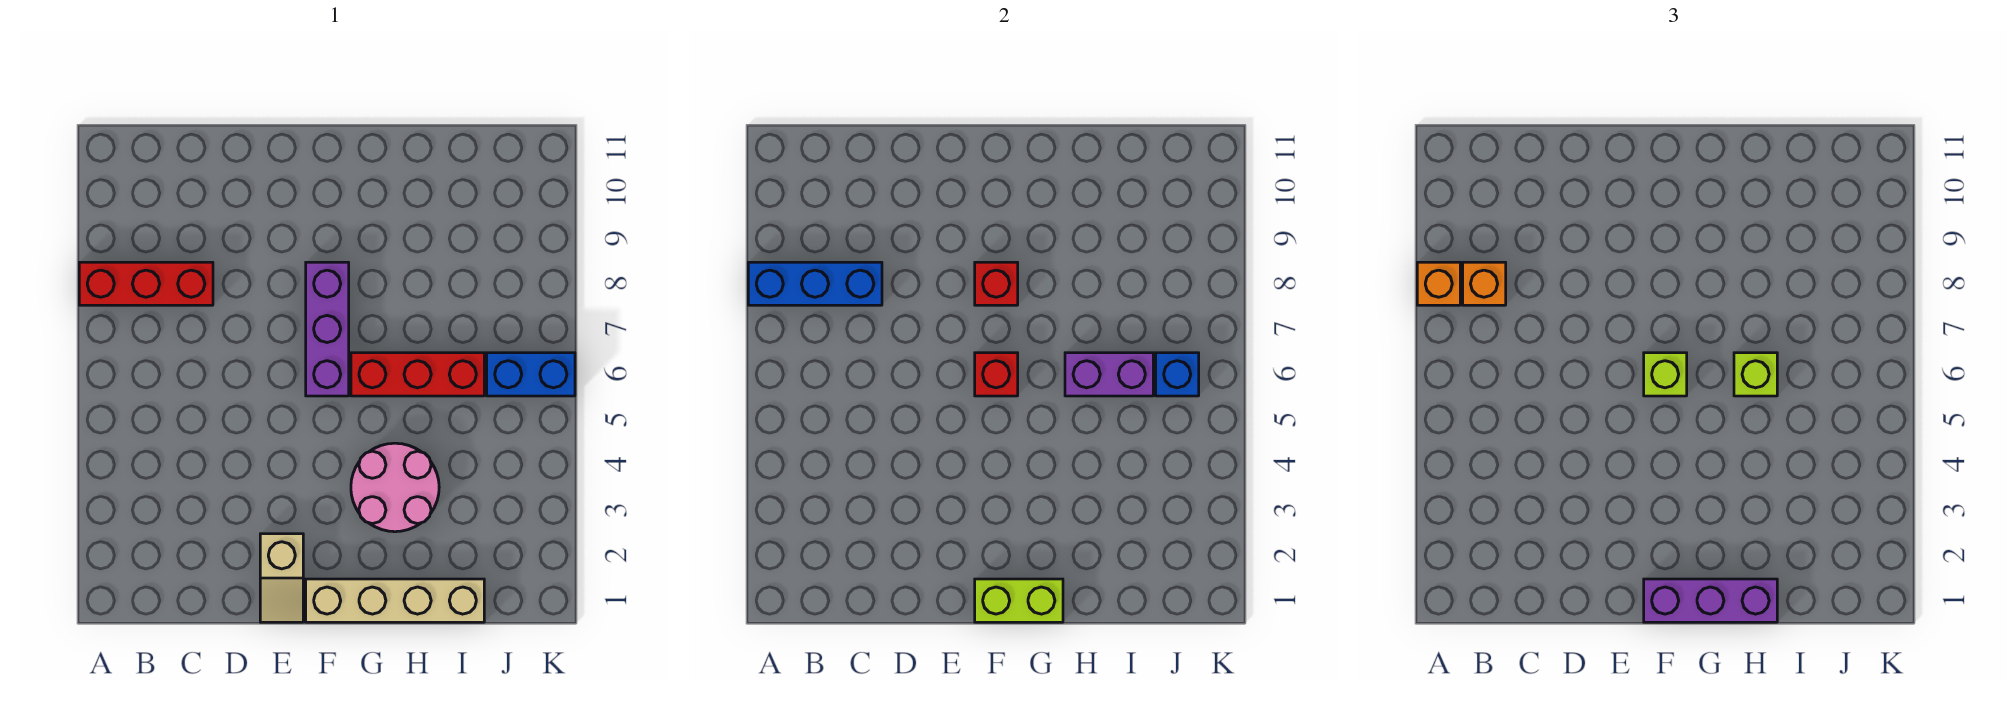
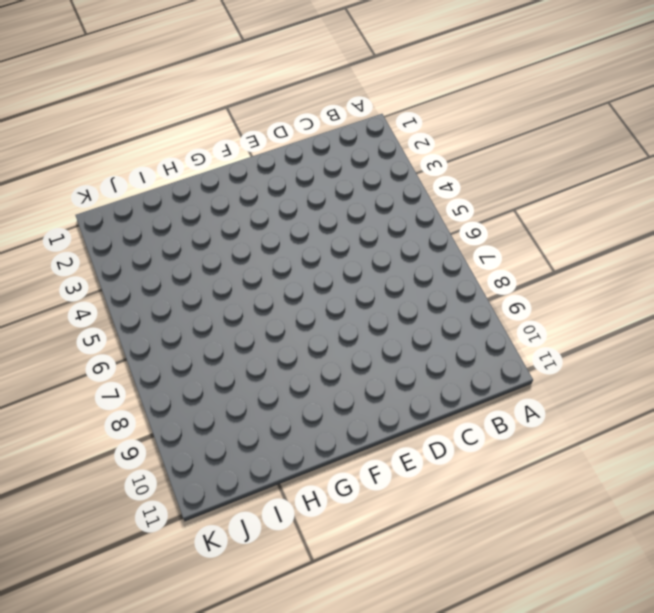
none -> red brick A8:C8 level 1
none -> tan slope E1:E2 level 1 top 2
none -> tan brick F1:I1 level 1

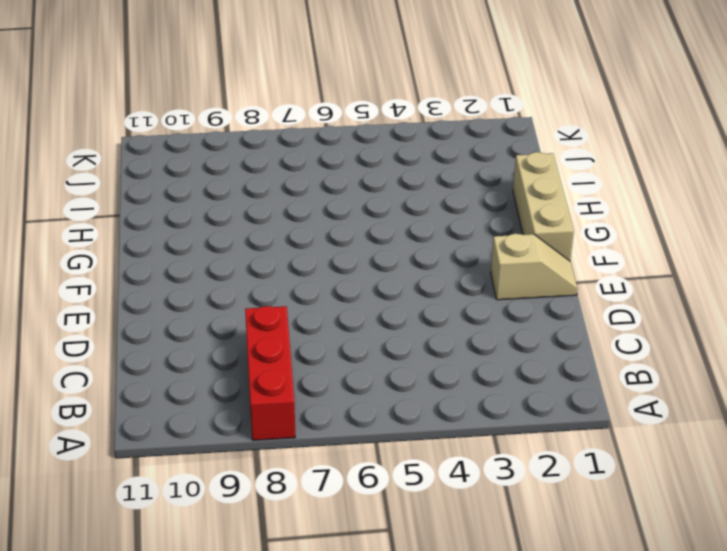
tan brick F1:H1 level 1 -> tan brick F1:I1 level 1
none -> purple brick F6:F8 level 1
none -> pink round brick G3:H4 level 1
none -> red brick G6:I6 level 1

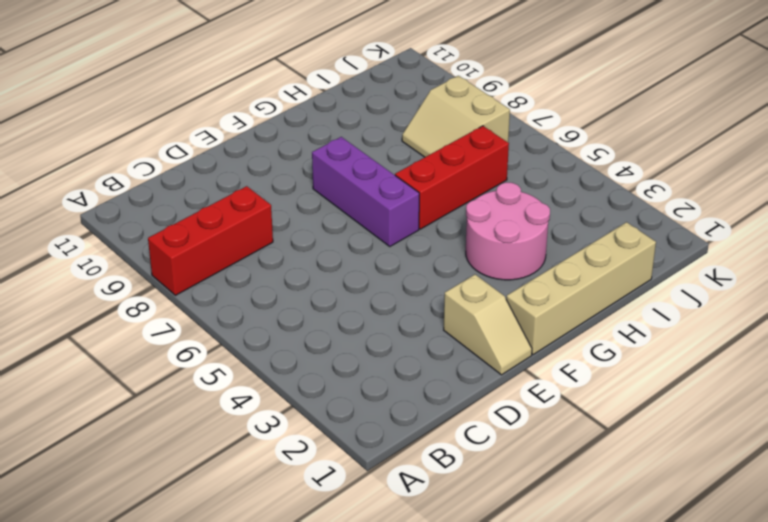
tan slope I7:J8 level 1 top J -> none
none -> blue brick J6:K6 level 1
none -> blue brick A8:C8 level 2
none -> lime brick F1:G1 level 2

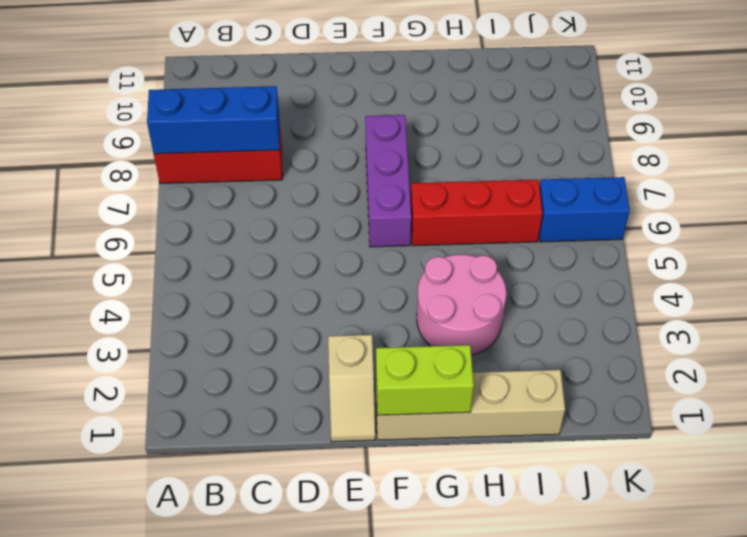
none -> red brick F6 level 2
none -> red brick F8 level 2
none -> purple brick H6:I6 level 2

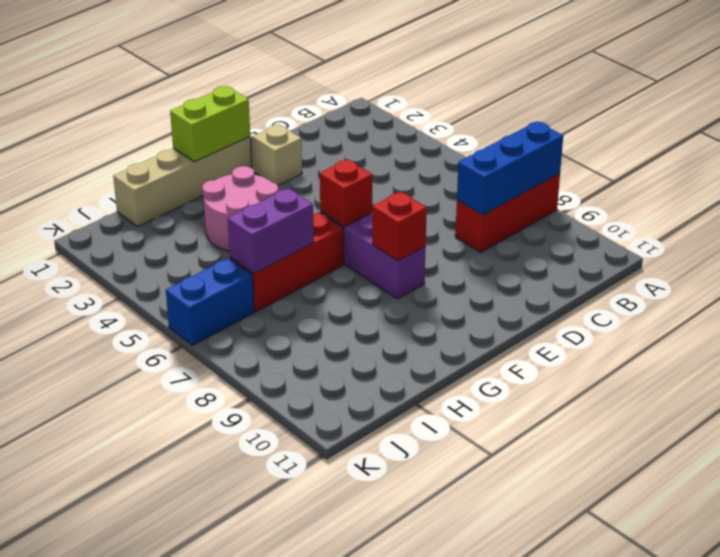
none -> blue brick J6 level 2
none -> orange brick A8 level 3
none -> orange brick B8 level 3

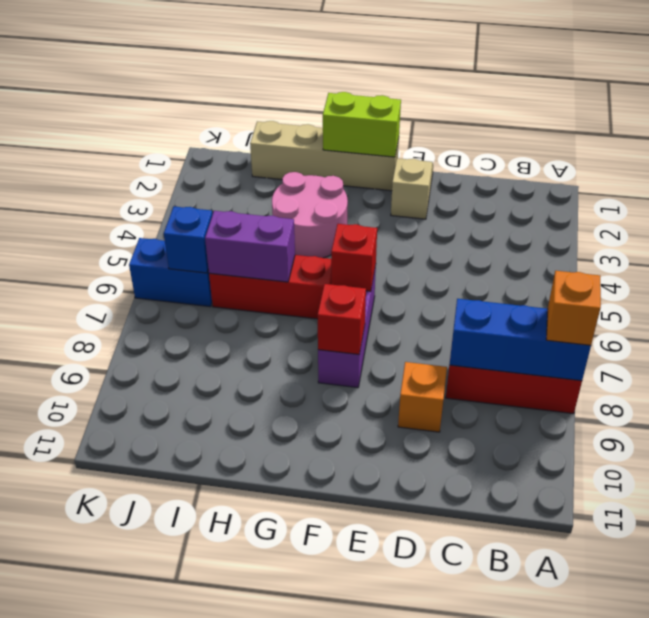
orange brick D9 level 1 -> orange brick B8 level 3
none -> purple brick F1:H1 level 3
none -> lime brick F6 level 3
none -> lime brick H6 level 3

